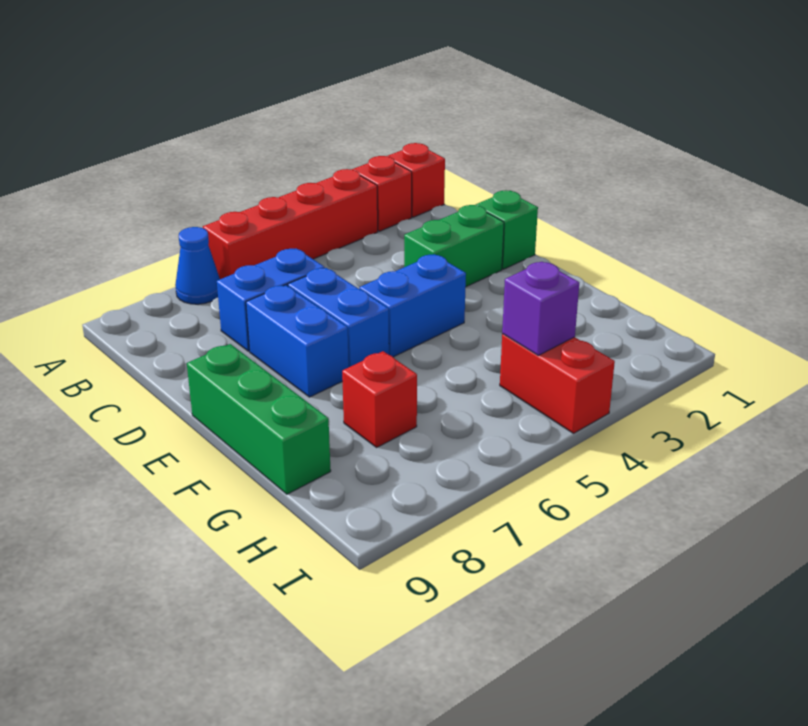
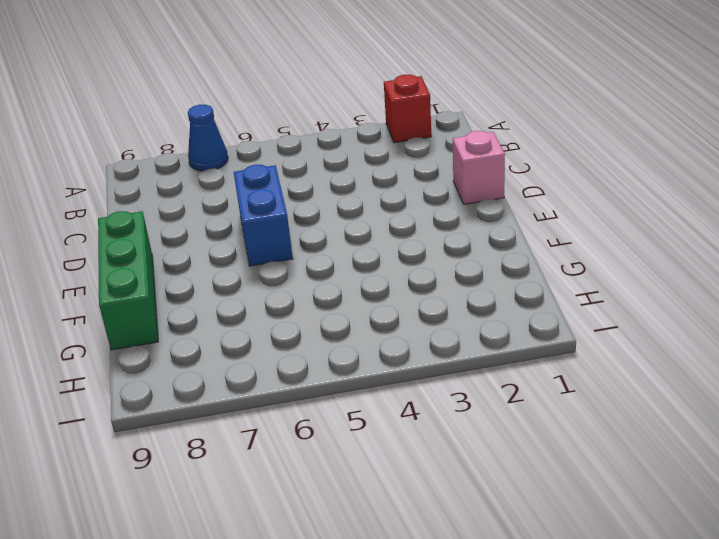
pink brick D1 level 1 -> green brick D1 level 1
none -> red brick A1 level 1
none -> red brick A3:A6 level 1
none -> blue brick C6:C7 level 1

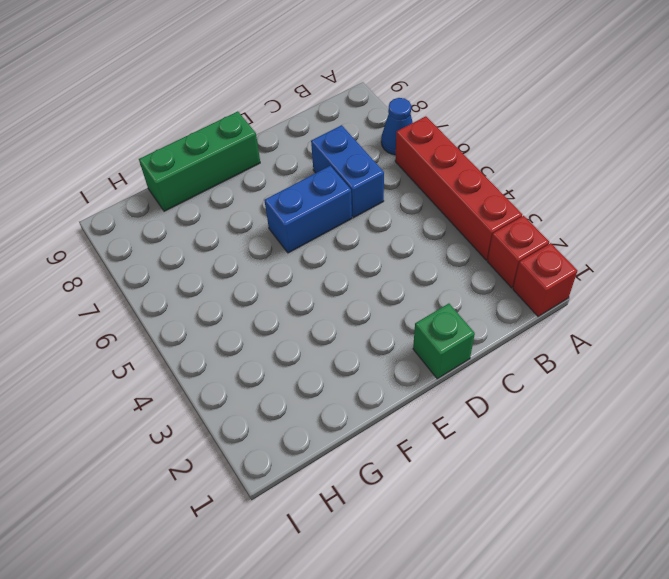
none -> green brick D2:D3 level 1
none -> blue brick D7:E7 level 1
none -> blue brick E4:E5 level 1

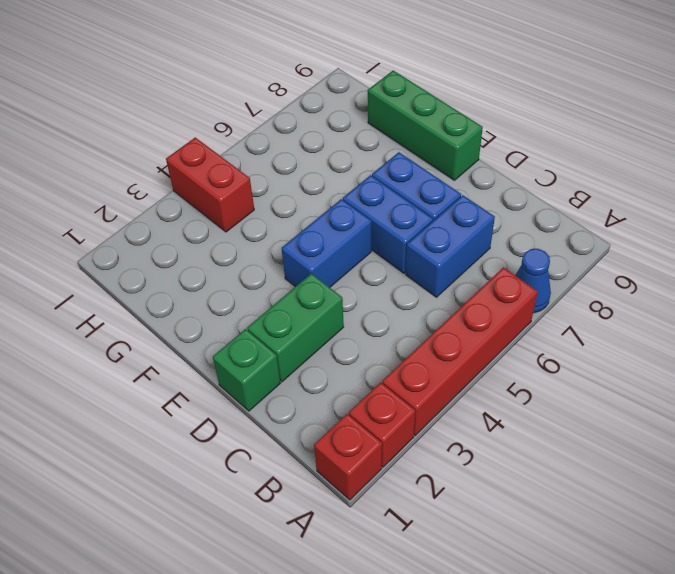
none -> red brick G7 level 1
none -> purple brick H4 level 2

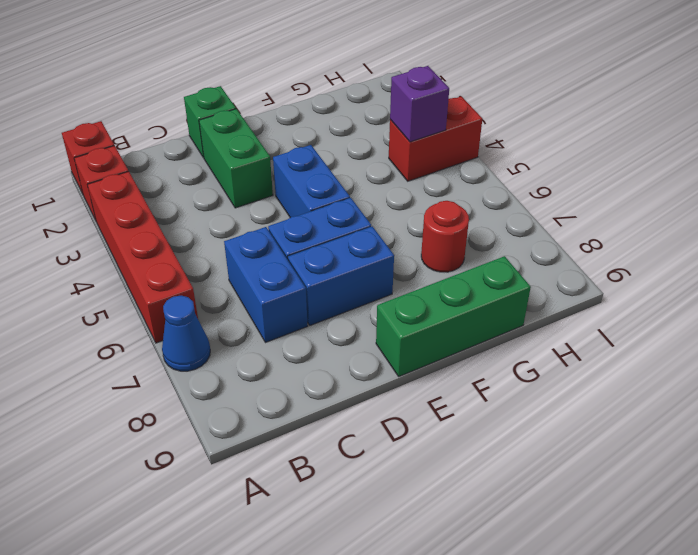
red round brick G7 level 1 -> red brick G7 level 1

